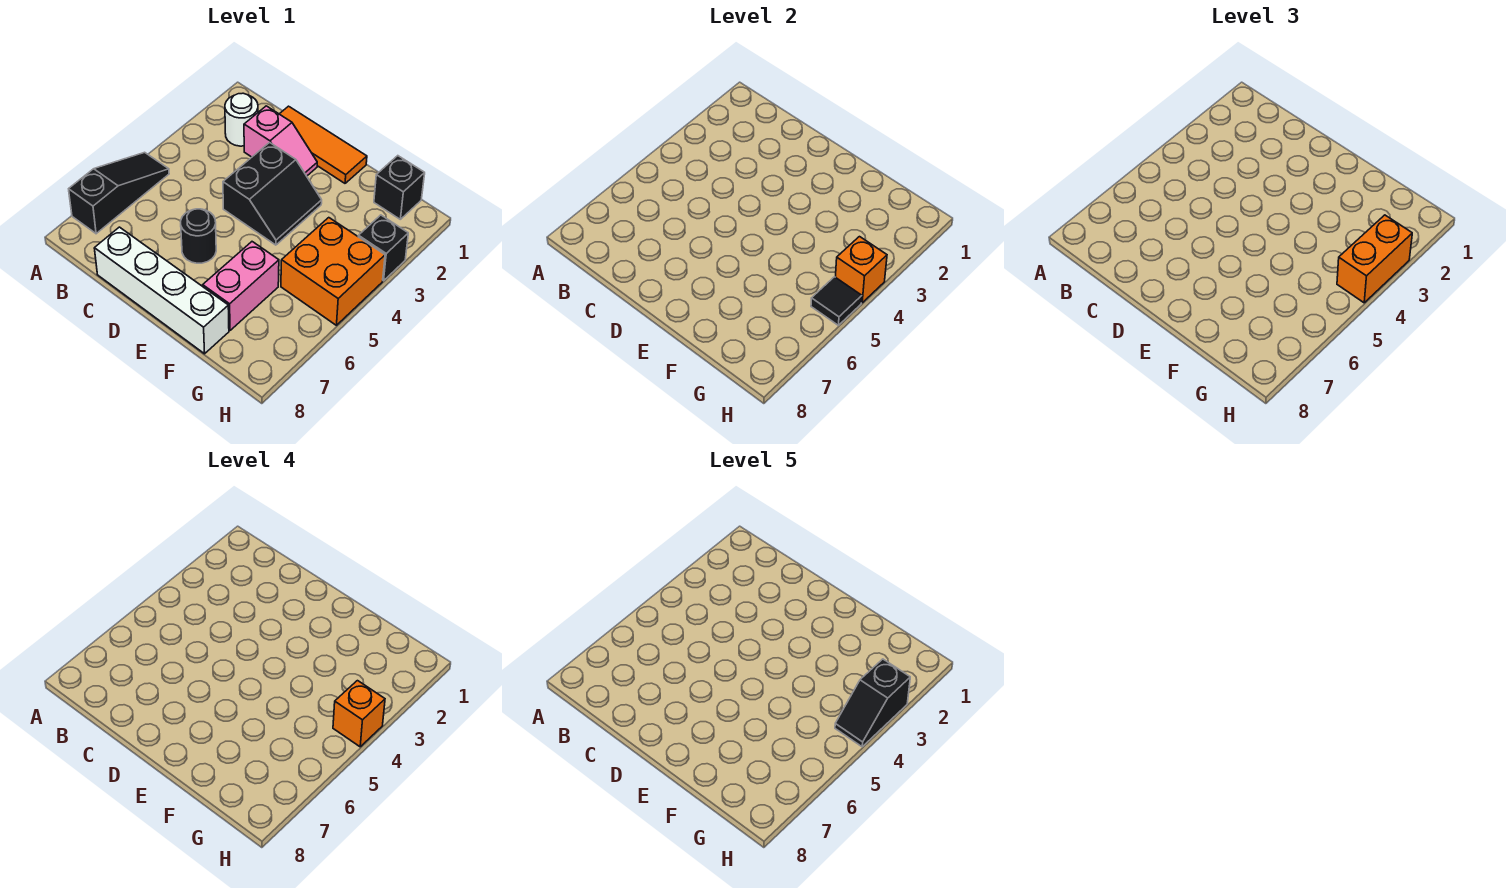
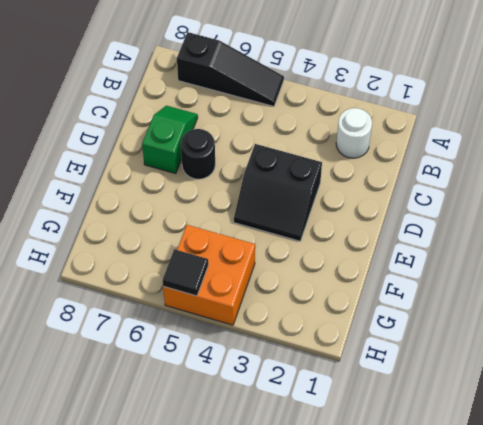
green slope C7:D7 level 1 top D -> none
none -> orange tile C1:E1 level 1
none -> pink slope C2:D2 level 1 top C
none -> white brick C8:F8 level 1

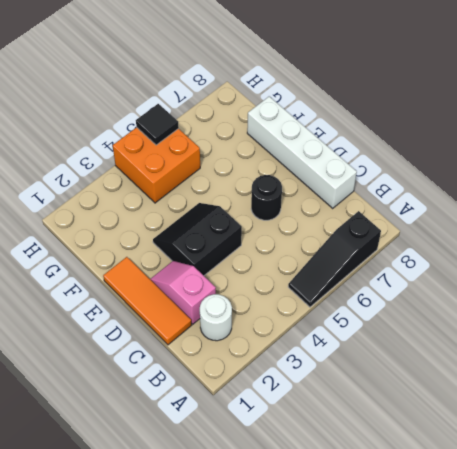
none -> pink brick F6:F7 level 1
none -> black brick G1 level 1
none -> black brick H3 level 1

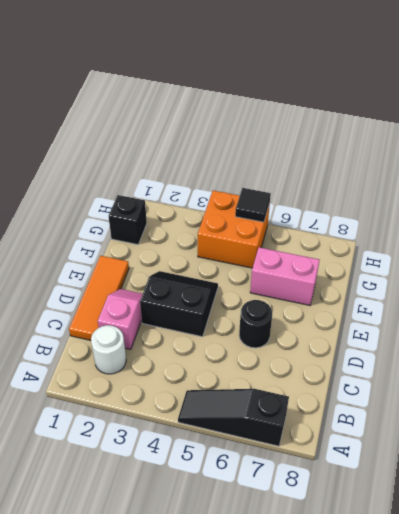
none -> white brick C8:F8 level 1
none -> black brick H3 level 1
none -> orange brick H4 level 2

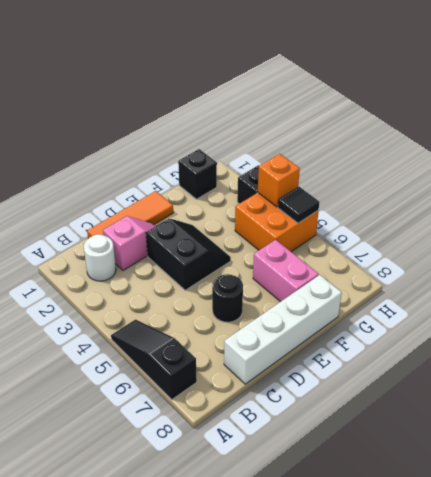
none -> orange brick H3:H4 level 3
none -> orange brick H4 level 4
none -> black slope H3:H4 level 5 top 3

